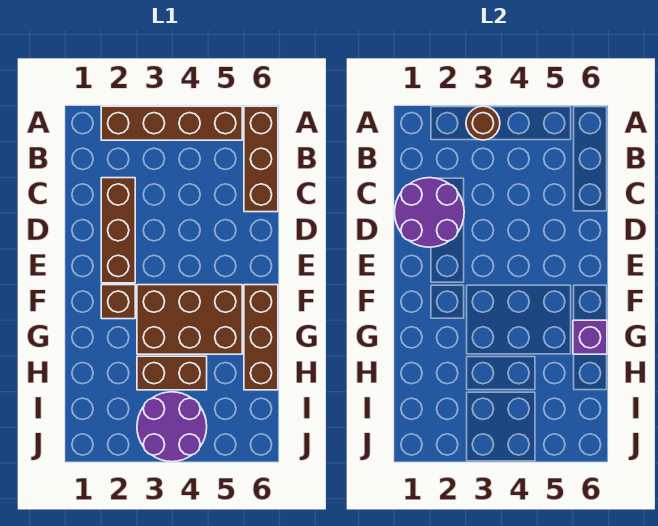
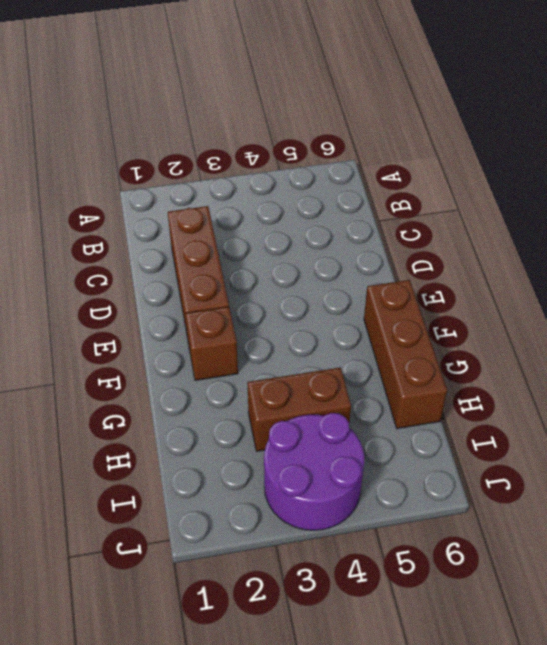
none -> brown brick A2:A5 level 1
none -> brown brick A6:C6 level 1

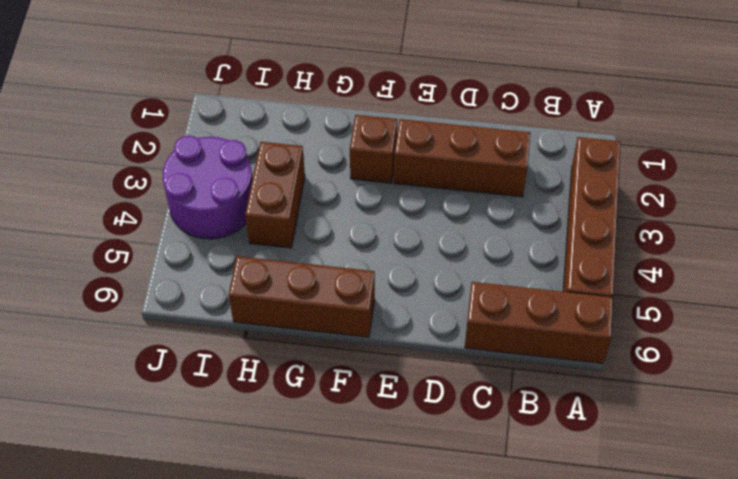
none -> brown brick F3:G5 level 1
none -> brown round brick A3 level 2

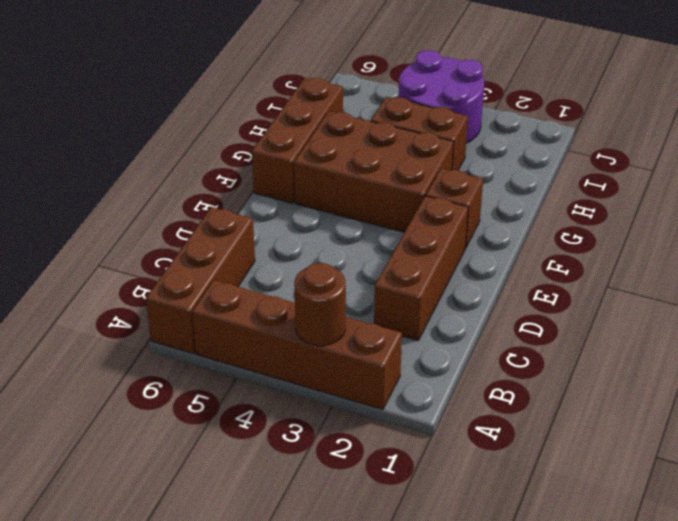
none -> purple round brick C1:D2 level 2
none -> purple brick G6 level 2

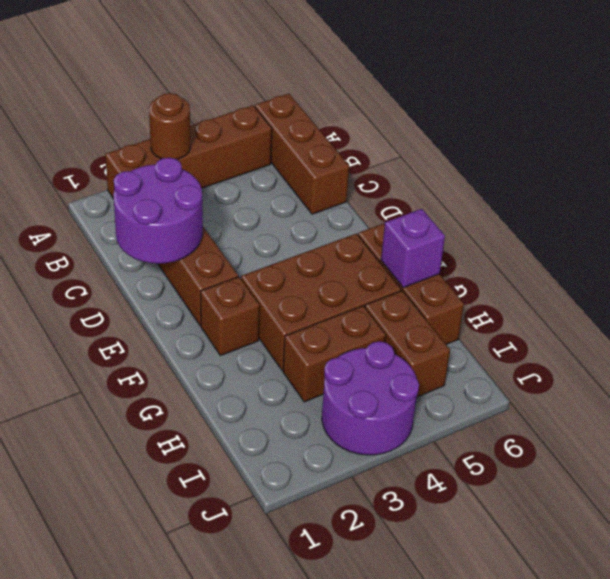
brown brick H5:I5 level 1 -> none

